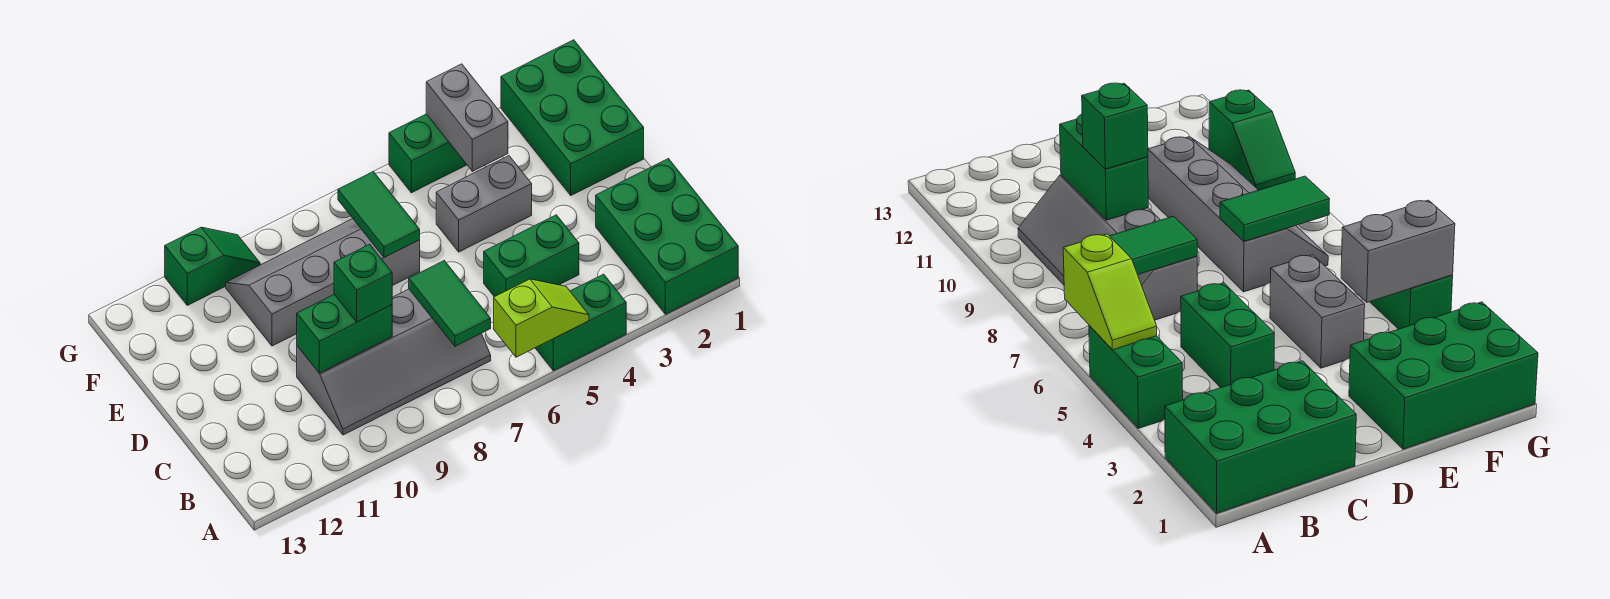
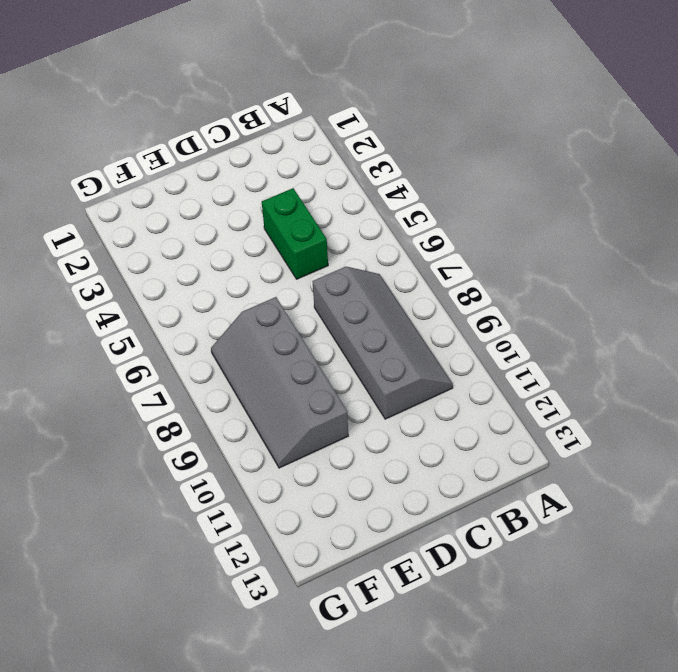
none -> green brick A1:C2 level 1
none -> green brick A4:A5 level 1
none -> green brick E1:G2 level 1

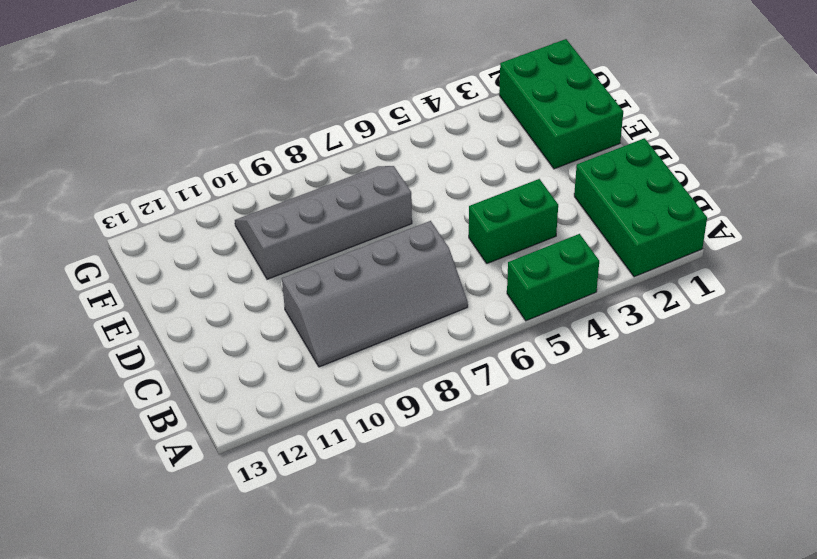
none -> grey brick E4:E5 level 1
none -> green brick G4:G5 level 1
none -> green slope G10:G11 level 1 top 11

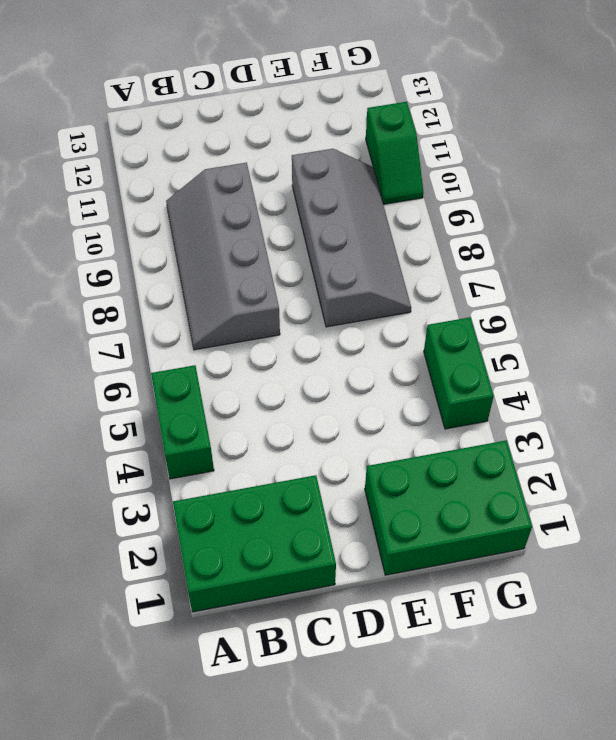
none -> green brick C4:C5 level 1
none -> grey brick E4:E5 level 1
none -> lime slope A5:A6 level 2 top 6

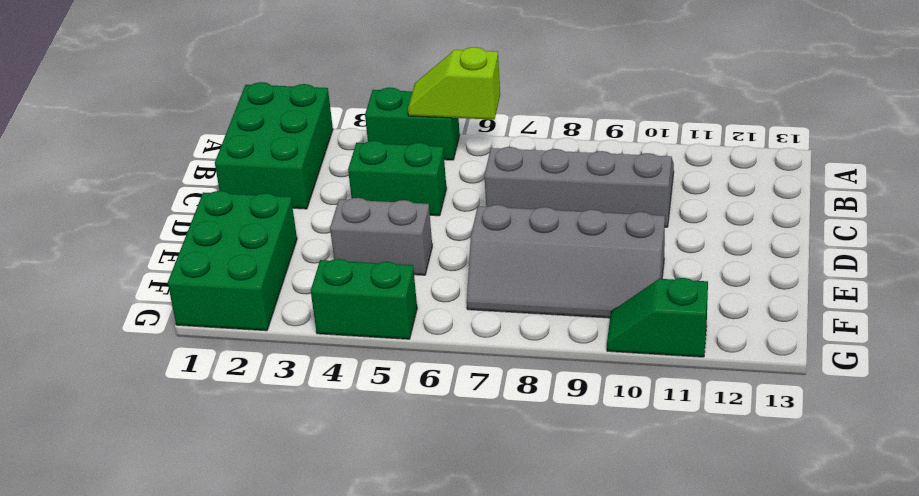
none -> green tile B7:C7 level 2
none -> green brick C9:C10 level 2
none -> green tile E7:F7 level 2

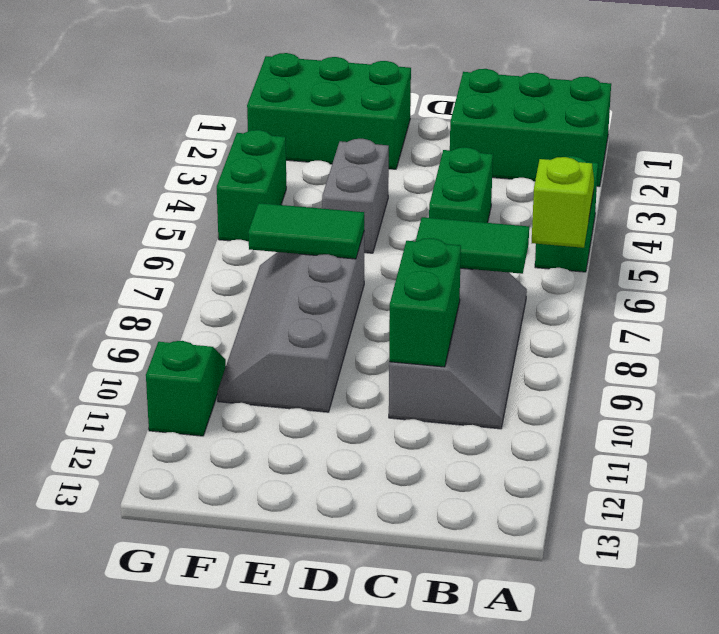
none -> grey brick F4:G4 level 2
none -> green brick C9 level 3

